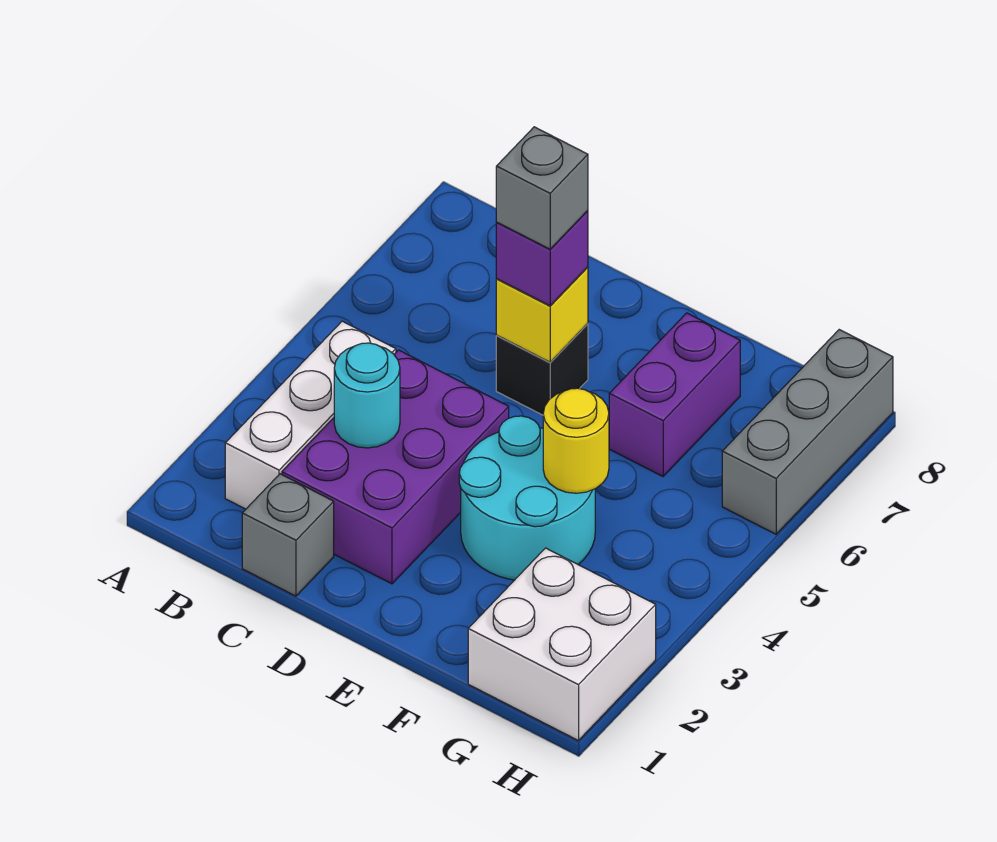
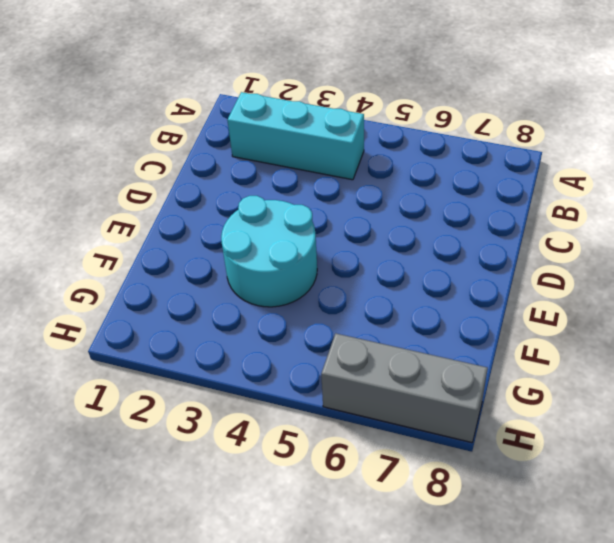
cyan brick B2:B4 level 1 -> white brick B2:B4 level 1
none -> grey brick C1 level 1
none -> purple brick C2:D4 level 1
none -> black brick D6 level 1

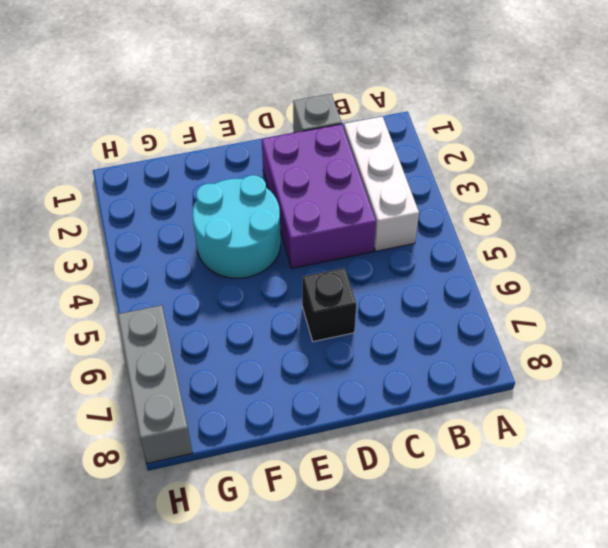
none -> purple brick F6:F7 level 1
none -> white brick G1:H2 level 1
none -> cyan round brick C3 level 2

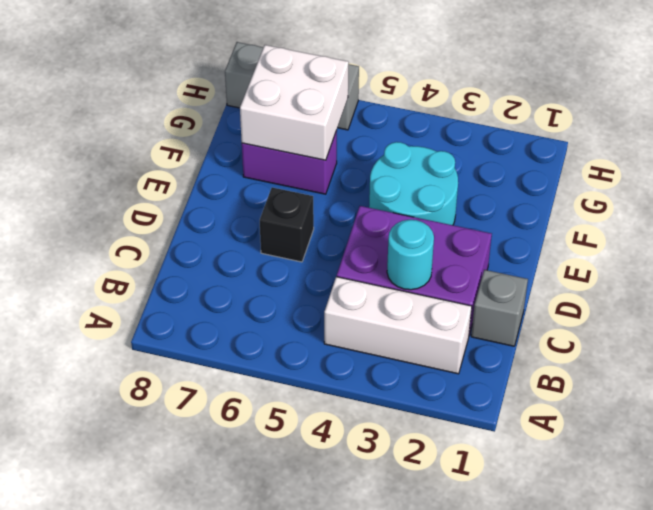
white brick F6:G7 level 2 -> white brick G1:H2 level 1
none -> yellow brick D6 level 2
none -> yellow round brick F4 level 2
none -> purple brick D6 level 3

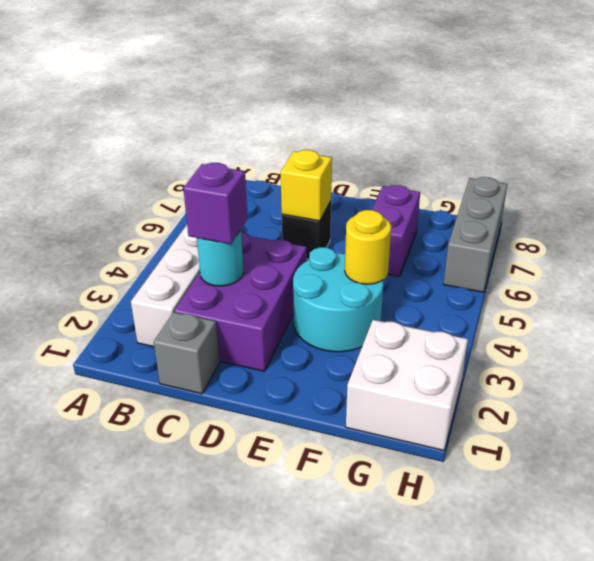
purple brick C3 level 3 -> purple brick D6 level 3
none -> grey brick D6 level 4

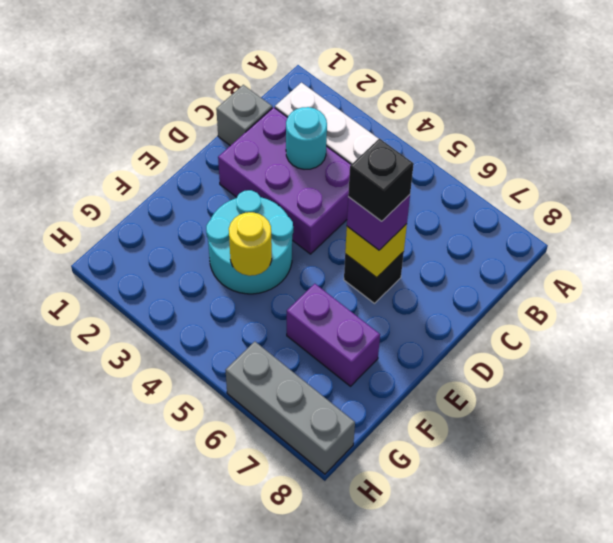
black brick D6 level 4 -> grey brick D6 level 4
none -> white brick G1:H2 level 1

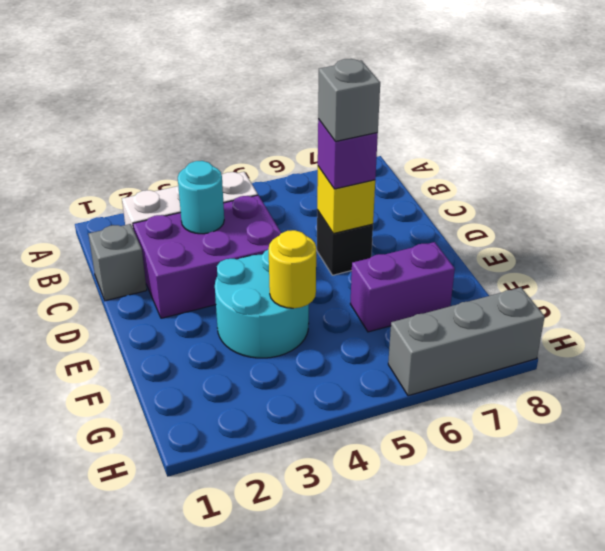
none -> white brick G1:H2 level 1

